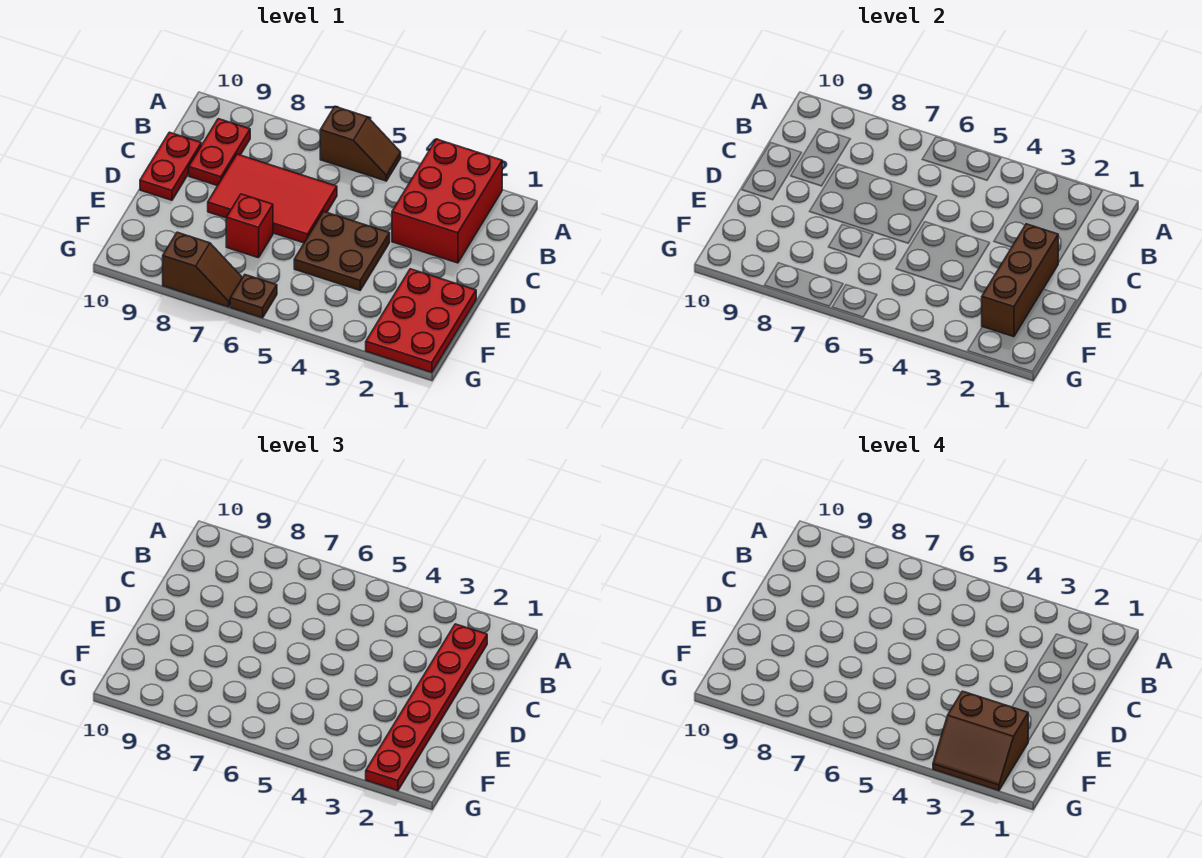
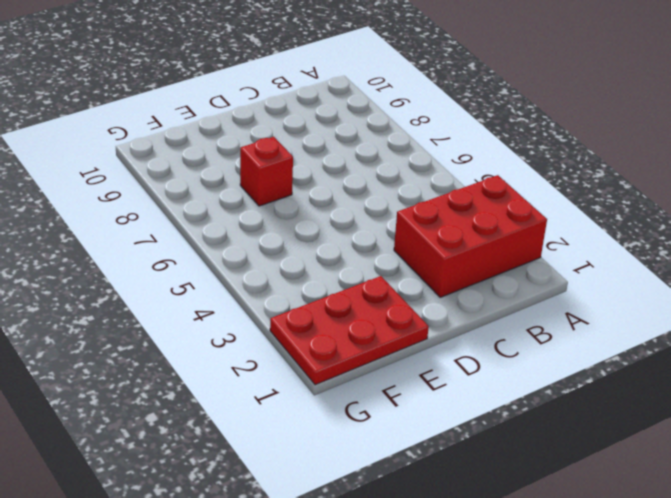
none -> brown slope A5:A6 level 1 top 6
none -> red plate B9:C9 level 1
none -> red tile C6:D8 level 1

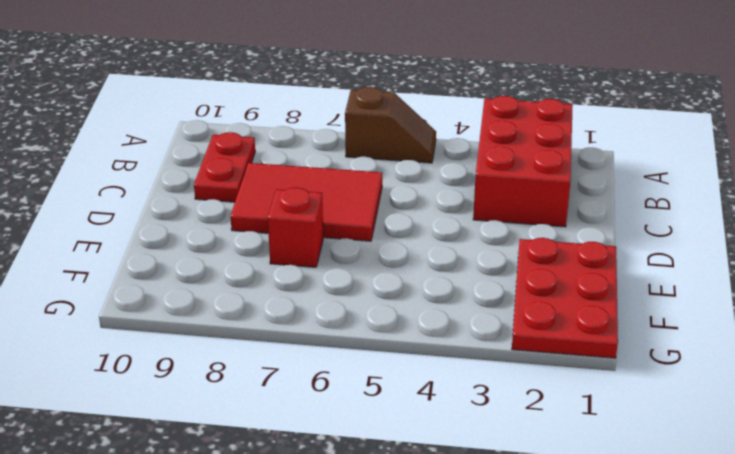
none -> red plate C10:D10 level 1
none -> brown plate D4:E5 level 1
none -> brown plate G6 level 1

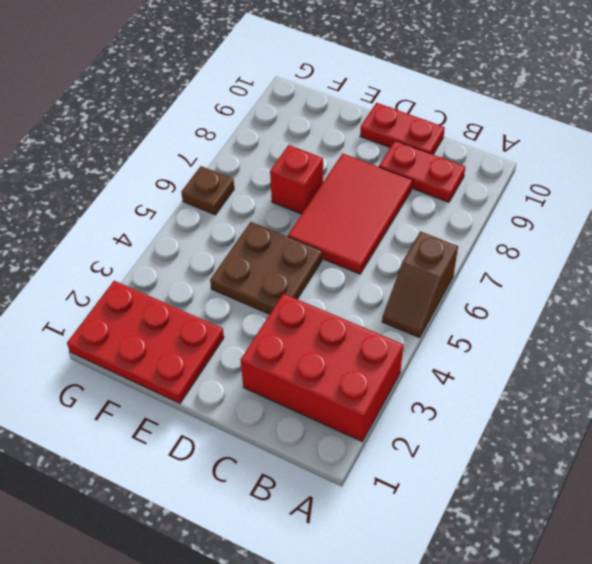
none -> brown slope G7:G8 level 1 top 8
none -> brown brick D2:F2 level 2
none -> red plate B2:G2 level 3

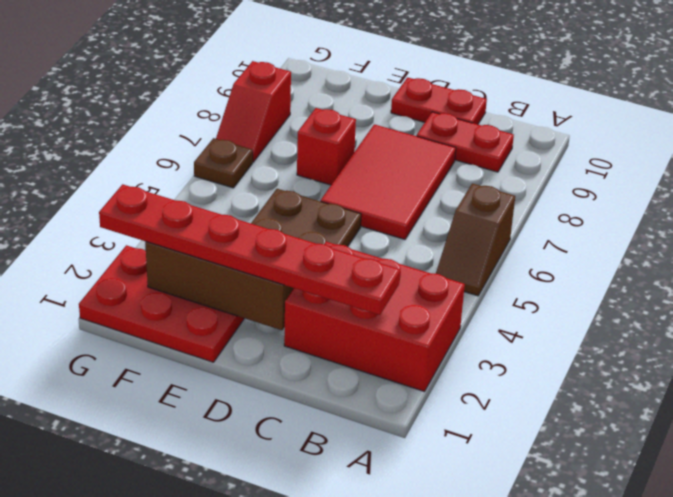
red slope G7:G8 level 1 top 8 -> brown slope G7:G8 level 1 top 8
none -> brown slope F2:G3 level 4 top F

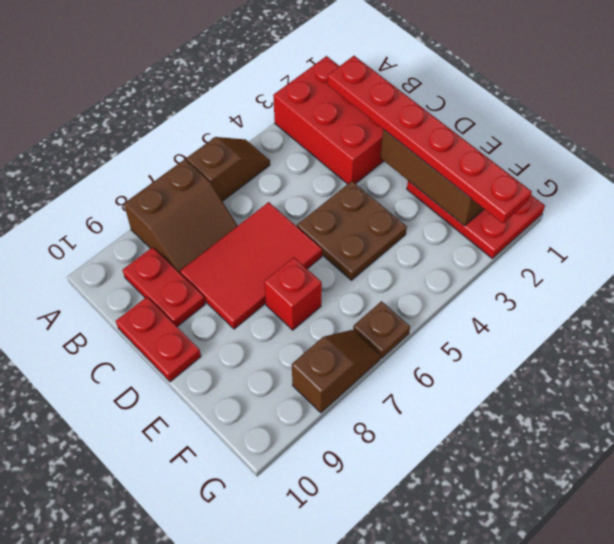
brown slope A7:B8 level 1 top A -> brown slope F2:G3 level 4 top F

